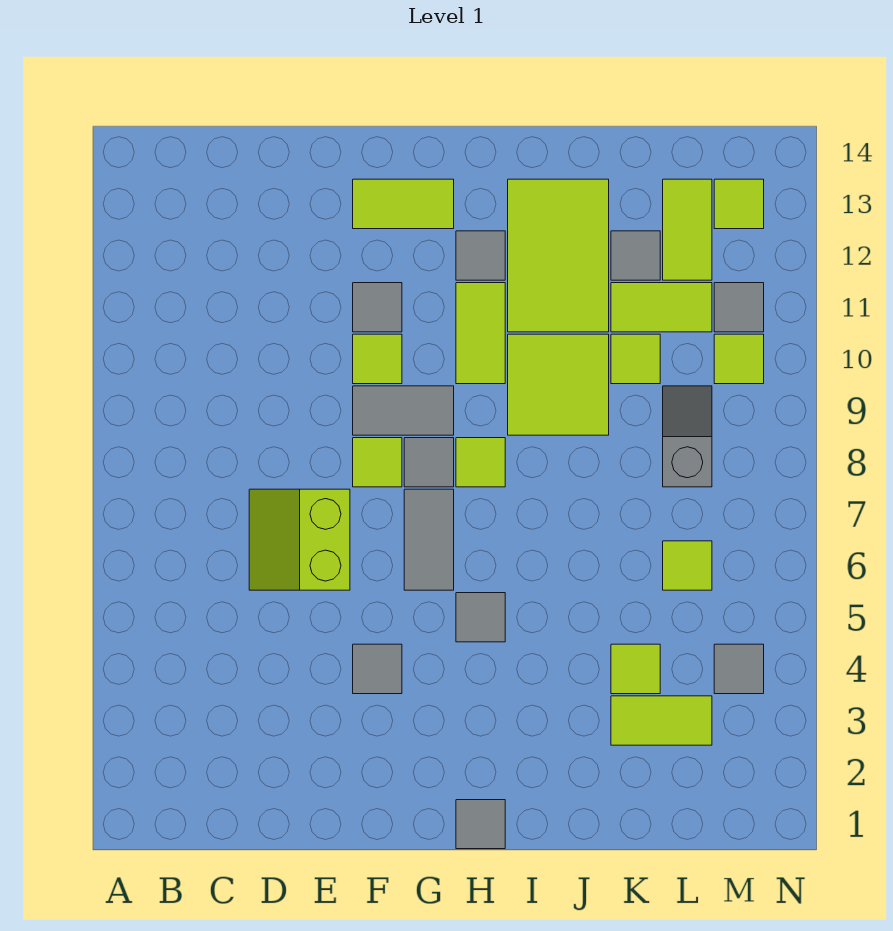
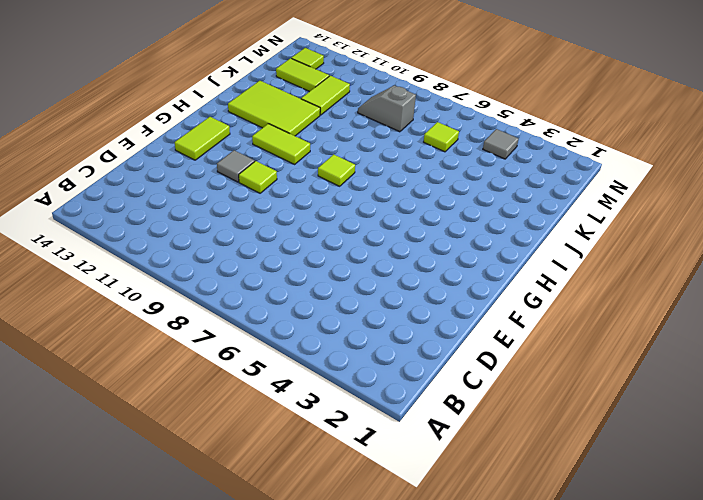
none -> lime slope D6:E7 level 1 top E
none -> grey tile F4 level 1
none -> lime tile F8 level 1

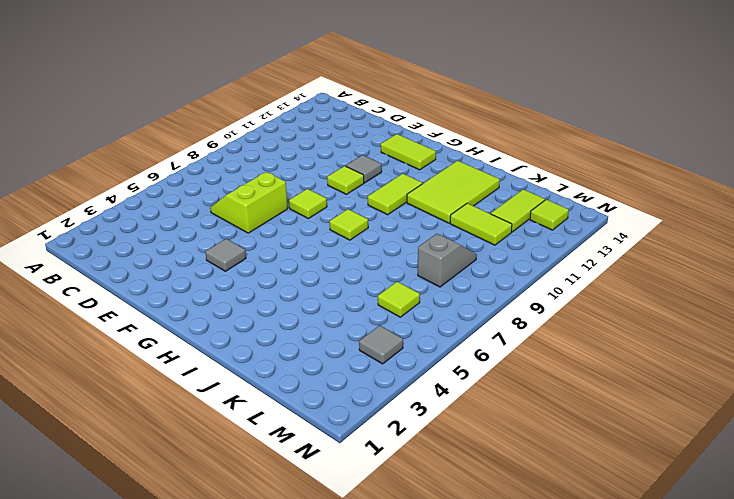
none -> grey tile F9:G9 level 1
none -> grey tile G6:G7 level 1
none -> grey tile G8 level 1

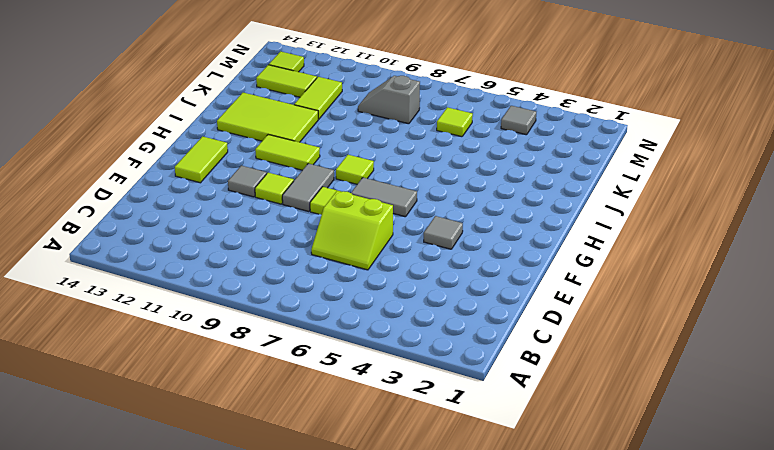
none -> grey tile G8 level 1
none -> grey tile H1 level 1
none -> grey tile H5 level 1

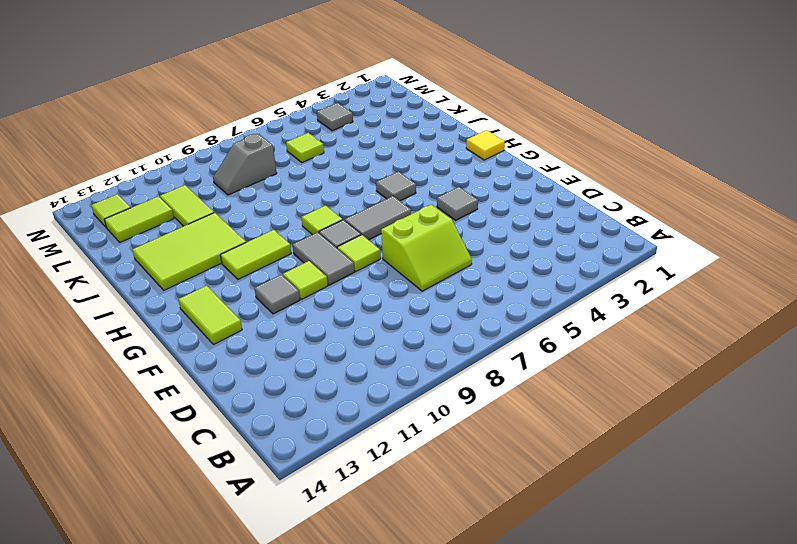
yellow tile H1 level 1 -> grey tile H1 level 1
none -> grey tile H12 level 1
none -> lime tile I9:J10 level 1
none -> lime tile K3:L3 level 1

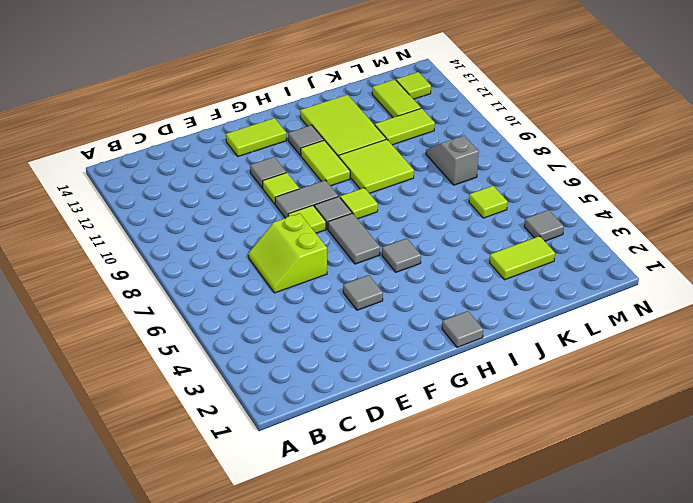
none -> lime tile K4 level 1
none -> lime tile K10 level 1
none -> grey tile K12 level 1

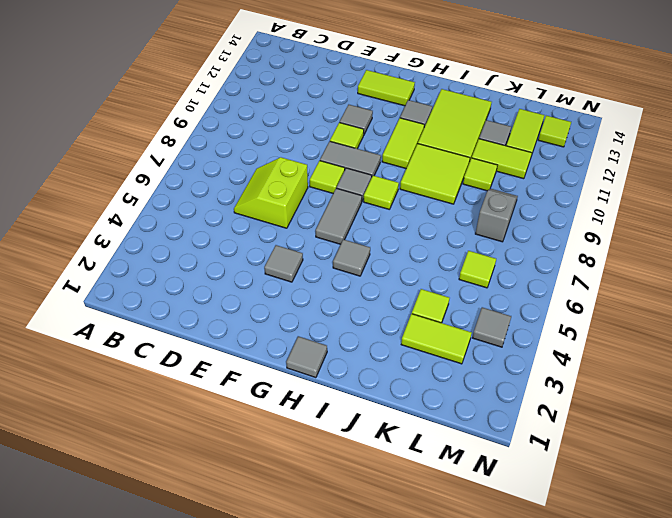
none -> lime tile M10 level 1
none -> grey tile M11 level 1

